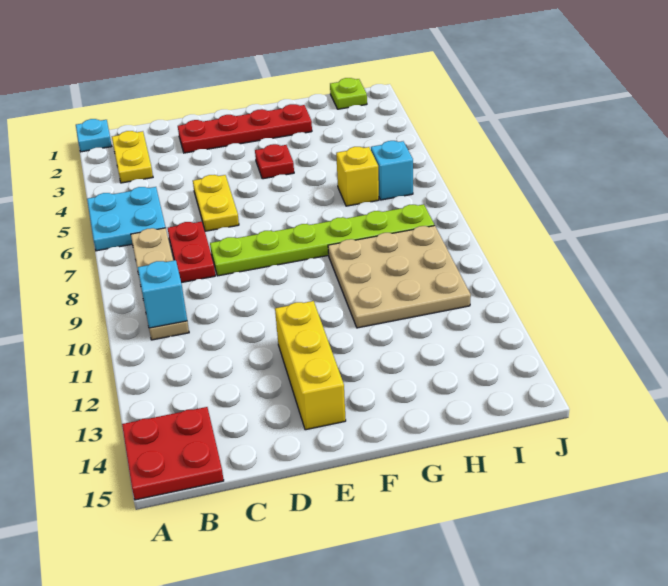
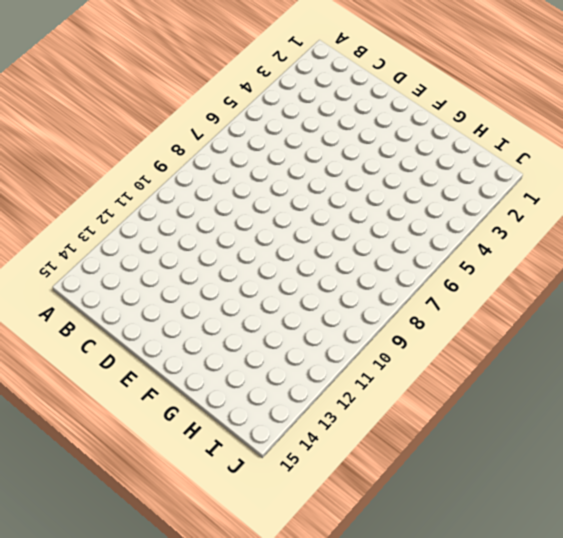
none -> cyan plate A1 level 1
none -> cyan plate A5:B6 level 1
none -> red plate A14:B15 level 1

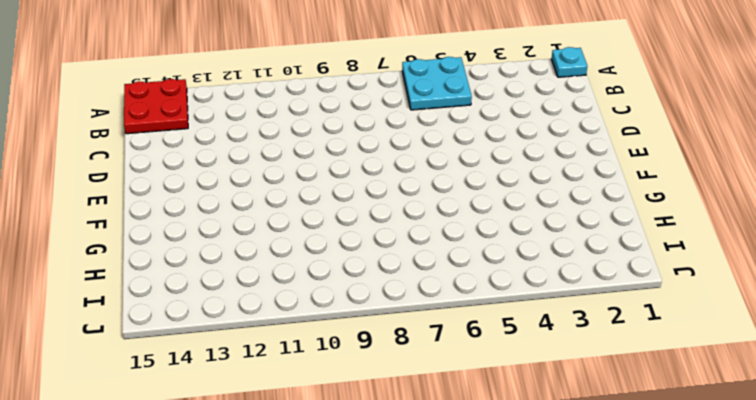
none -> yellow plate B2:B3 level 1
none -> tan plate B7:B10 level 1
none -> red plate C7:C8 level 1

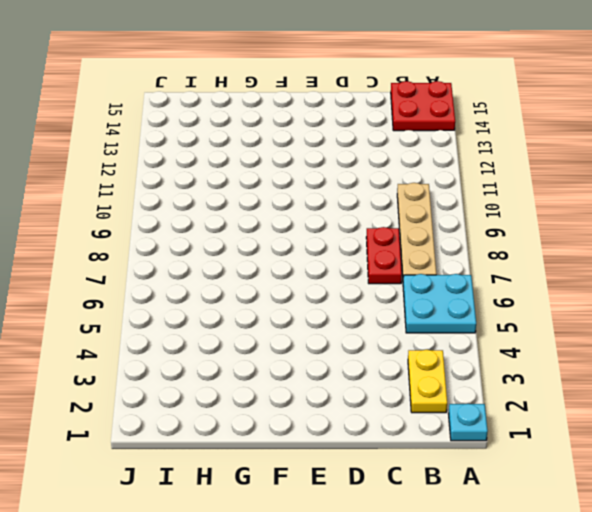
none -> red plate D2:G2 level 1
none -> yellow plate D5:D6 level 1
none -> lime plate D8:I8 level 1

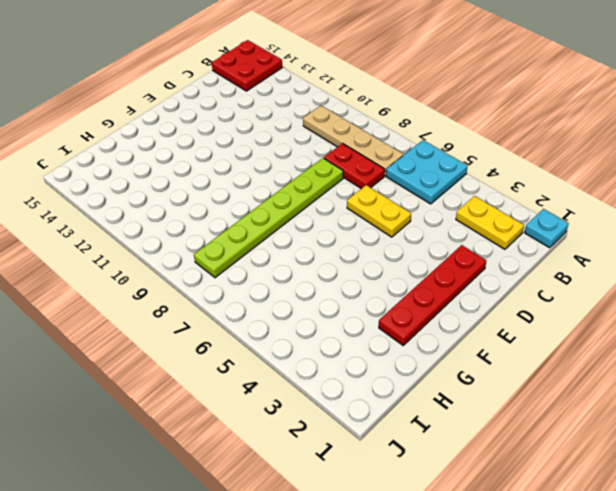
none -> yellow brick E12:E14 level 1
none -> red plate F4 level 1
none -> tan plate G9:I11 level 1

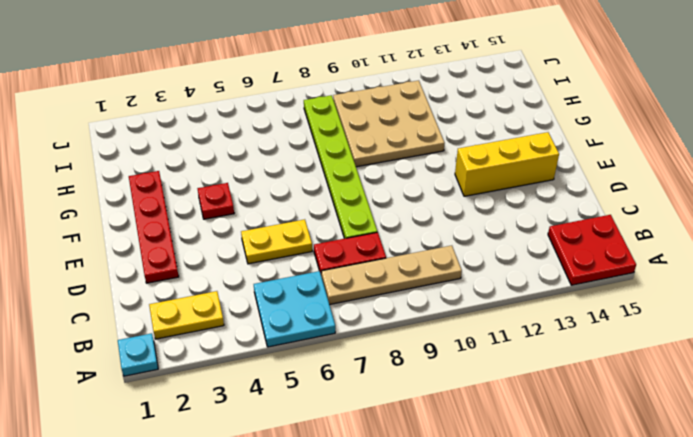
none -> yellow brick H6 level 1
none -> lime plate I1 level 1
none -> cyan brick I6 level 1

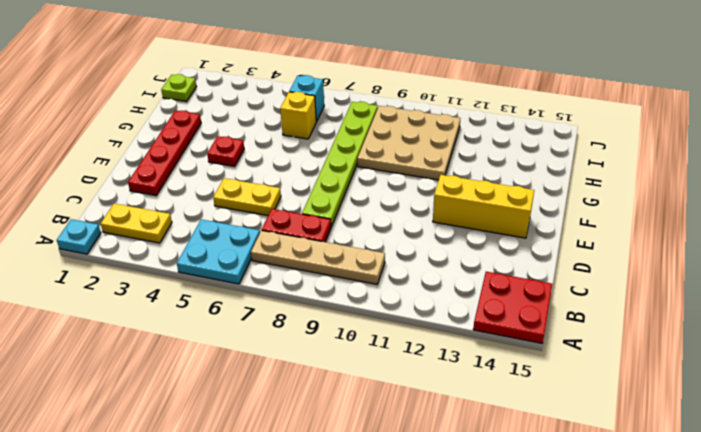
none -> cyan brick B10 level 2

